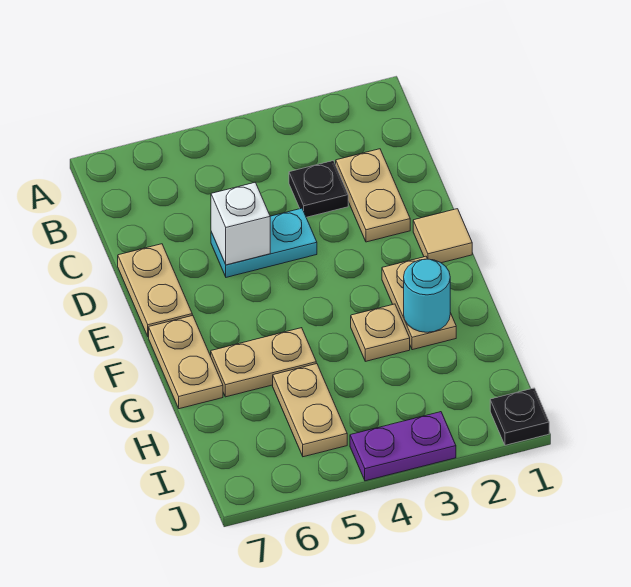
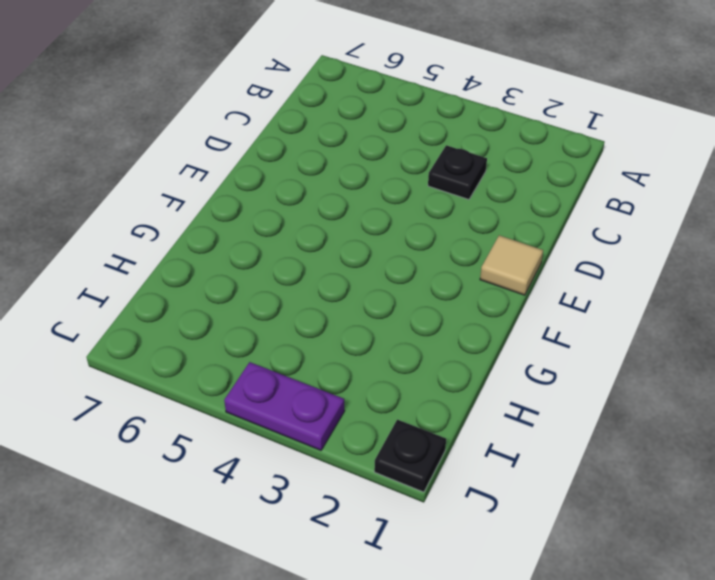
none -> tan plate C2:D2 level 1
none -> cyan plate D4:D5 level 1
none -> tan plate D7:E7 level 1

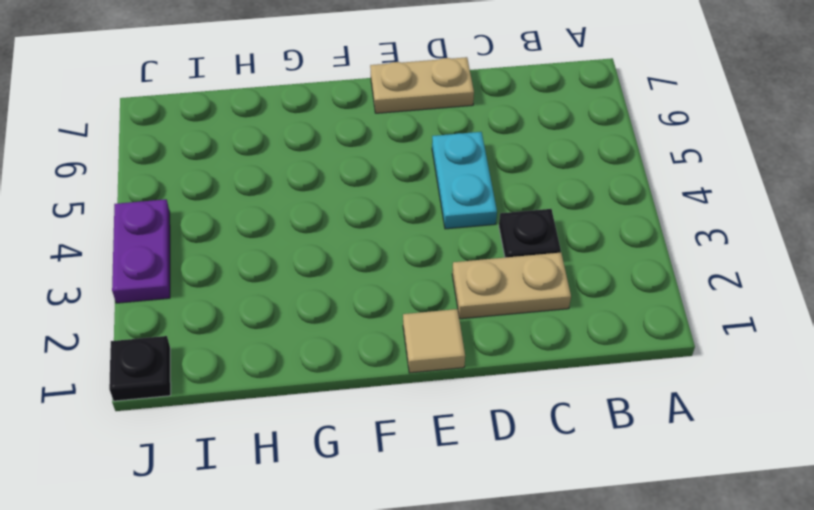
none -> tan plate F2:G2 level 1
none -> tan plate F7:G7 level 1
none -> tan plate G3 level 1

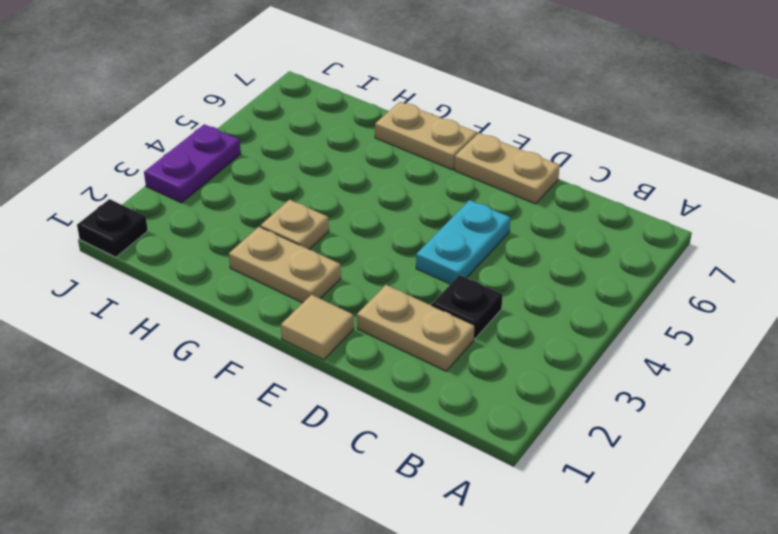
none -> tan plate G5:G6 level 1
none -> tan plate H5:I5 level 1
none -> white brick D5 level 2

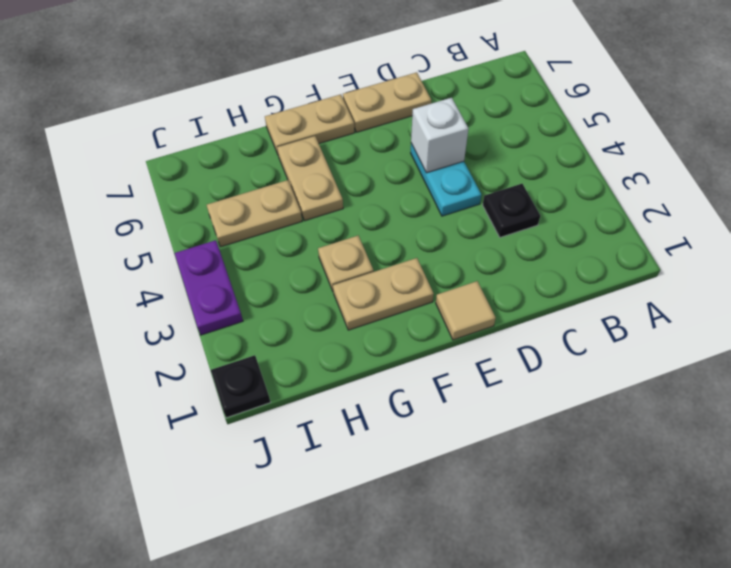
none -> tan plate C2:D2 level 1
none -> cyan round brick G2 level 2

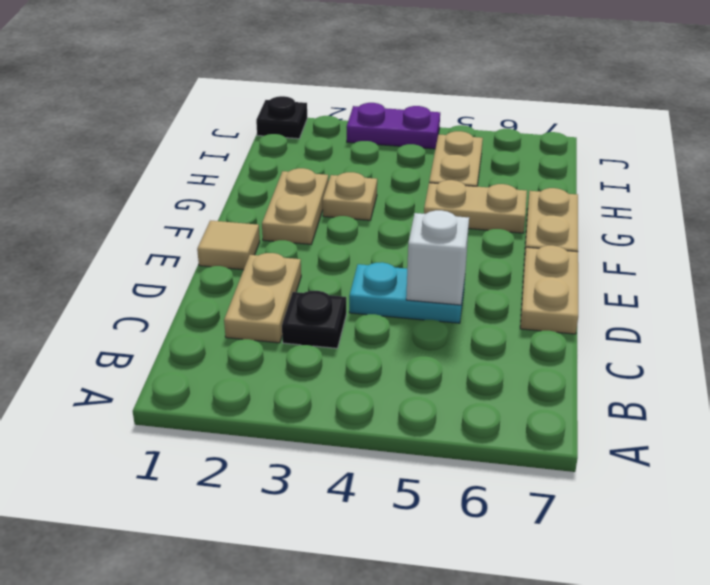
none -> cyan round brick G2 level 2

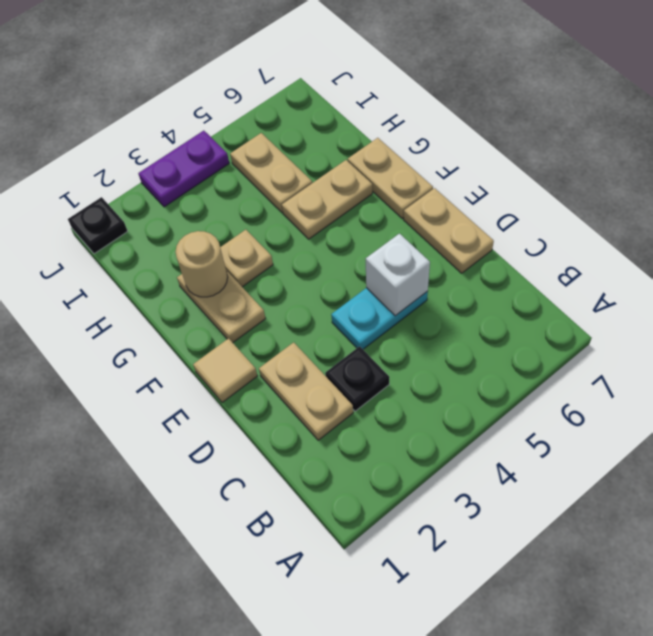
tan round brick G2 level 2 -> cyan round brick G2 level 2

